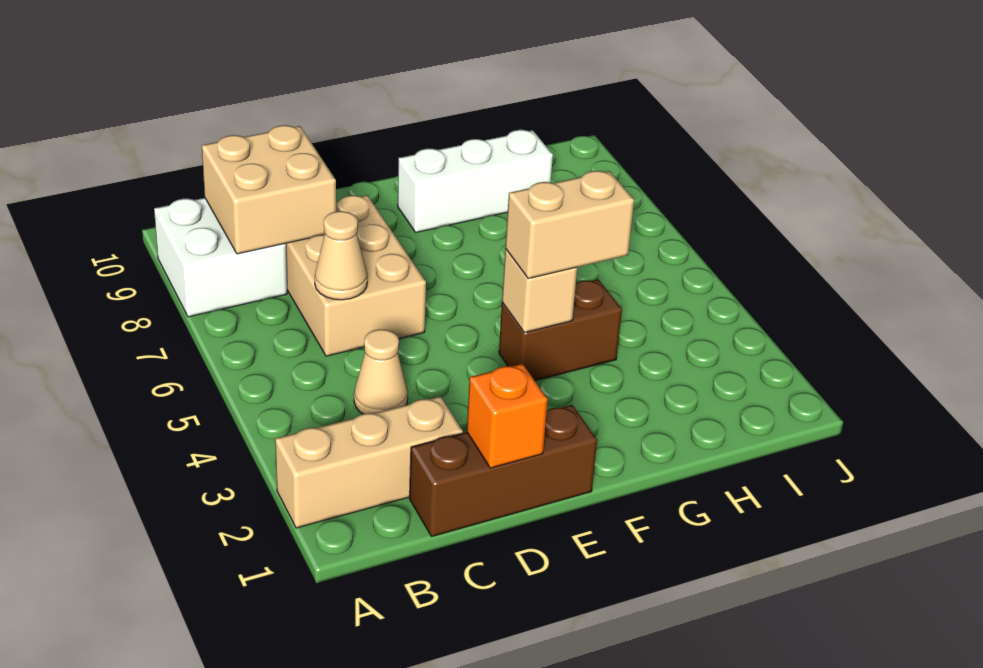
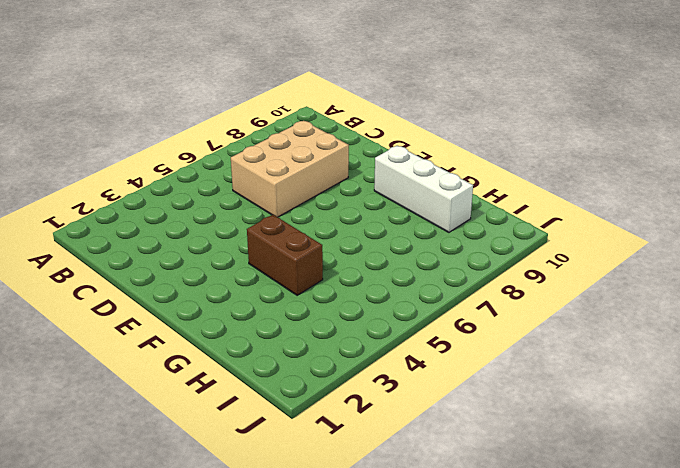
none -> tan brick A2:C2 level 1
none -> white brick A8:B9 level 1
none -> brown brick C1:E1 level 1

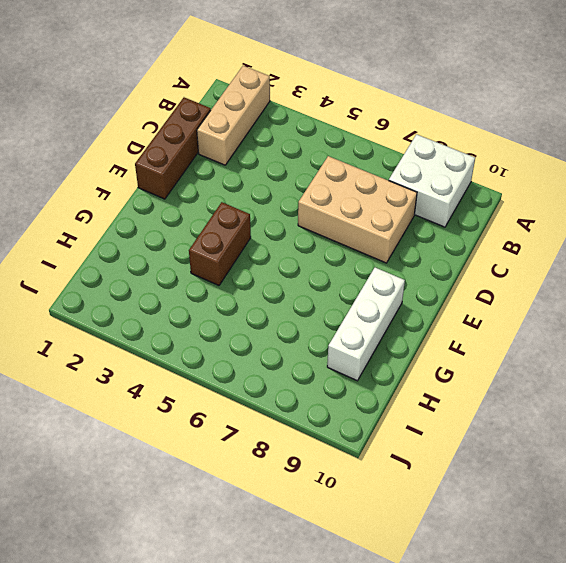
none -> tan cone C4 level 1
none -> tan brick B8:C9 level 2
none -> tan cone C6 level 2

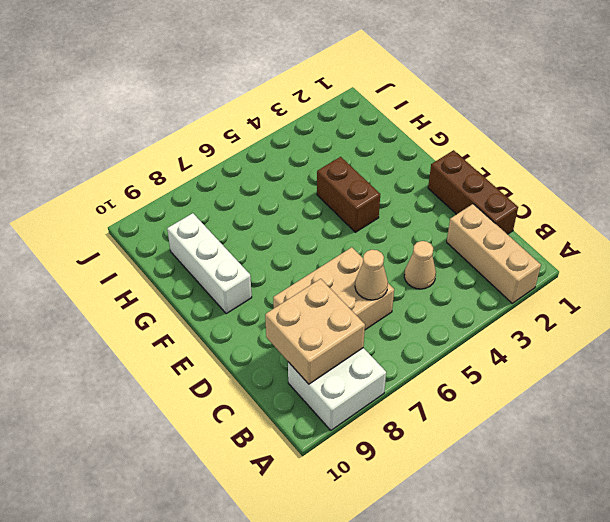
none -> orange brick D1 level 2
none -> tan brick F4 level 2
none -> tan brick F4:G4 level 3

